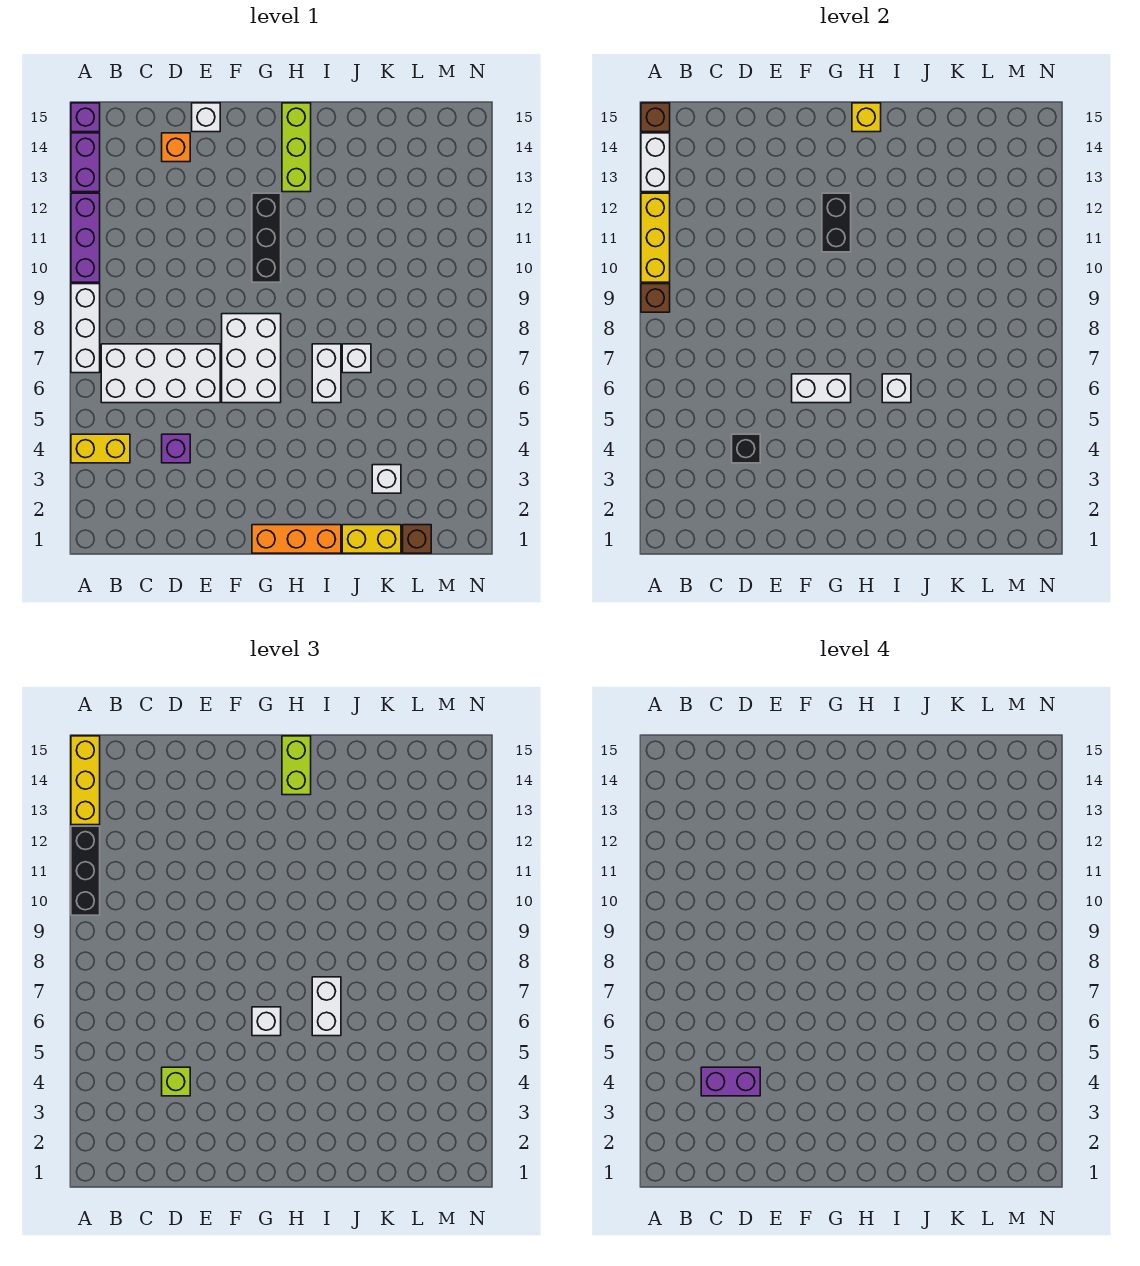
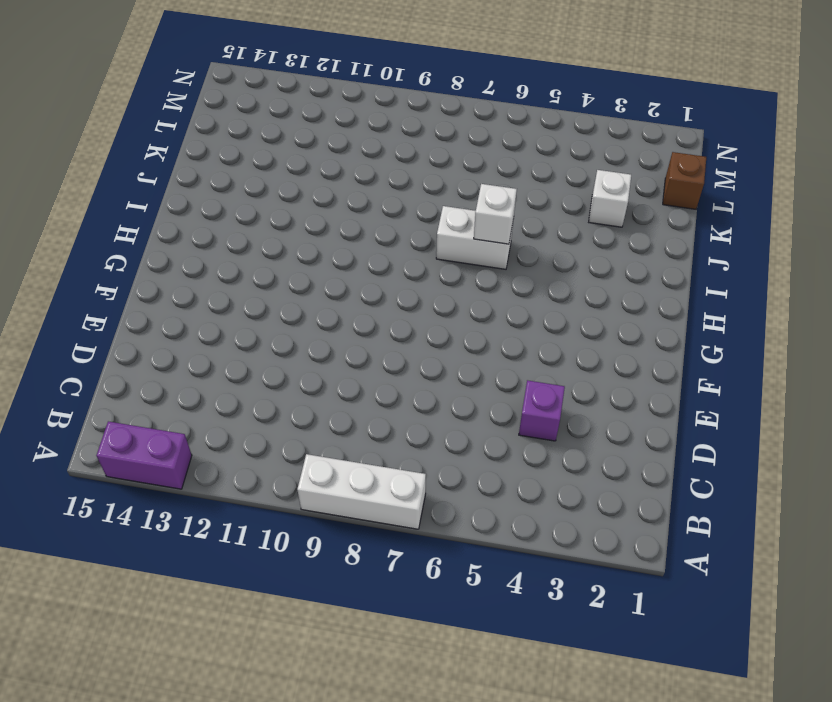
none -> yellow brick A4:B4 level 1
none -> purple brick A10:A12 level 1
none -> purple brick A15 level 1
none -> white brick B6:E7 level 1

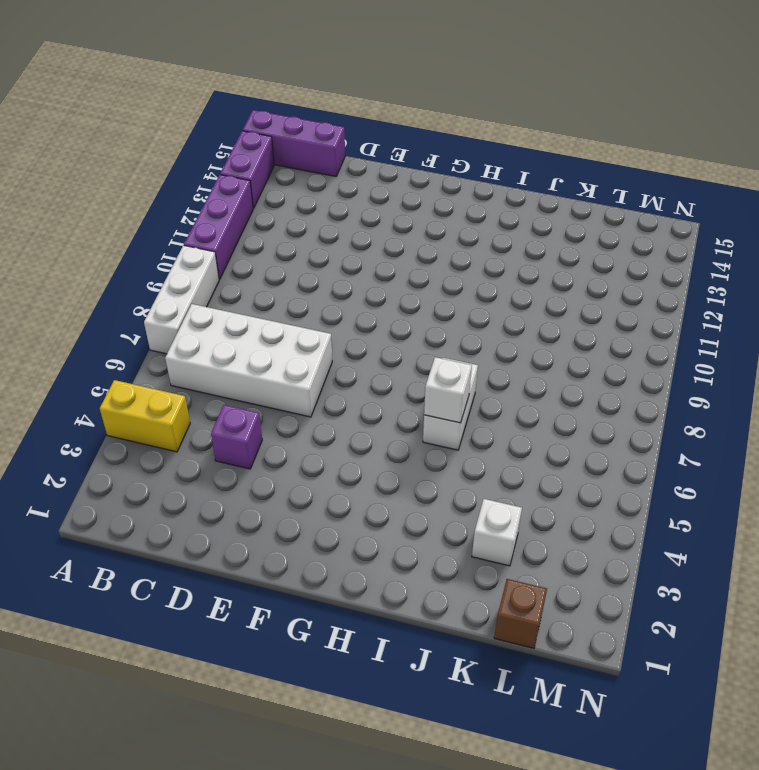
purple brick A15:C15 level 1 -> purple brick A15 level 1
none -> orange brick D14 level 1
none -> white brick E15 level 1
none -> white brick F6:G8 level 1
none -> orange brick G1:I1 level 1

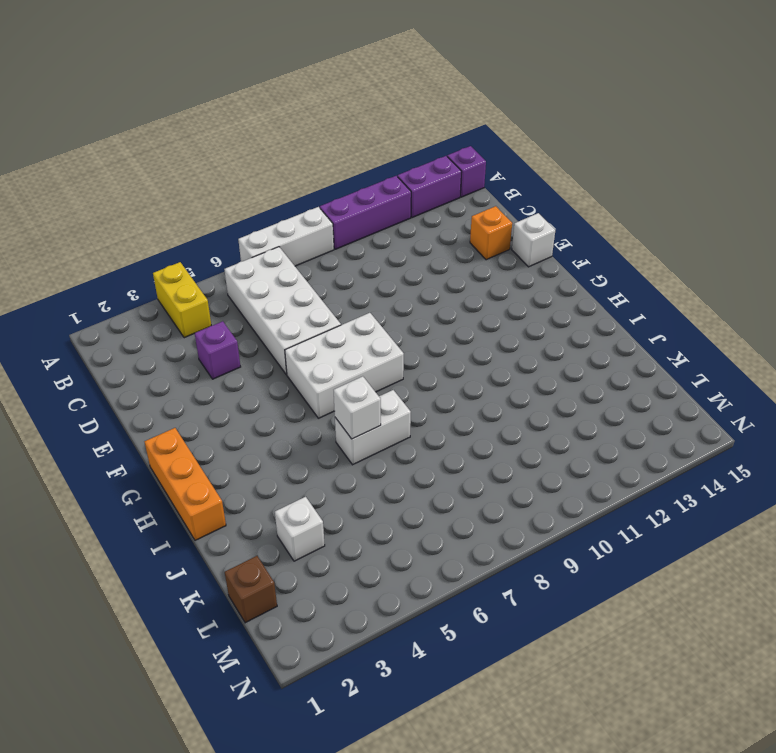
none -> black brick G10:G12 level 1
none -> lime brick H13:H15 level 1
none -> yellow brick J1:K1 level 1
none -> white brick J7 level 1

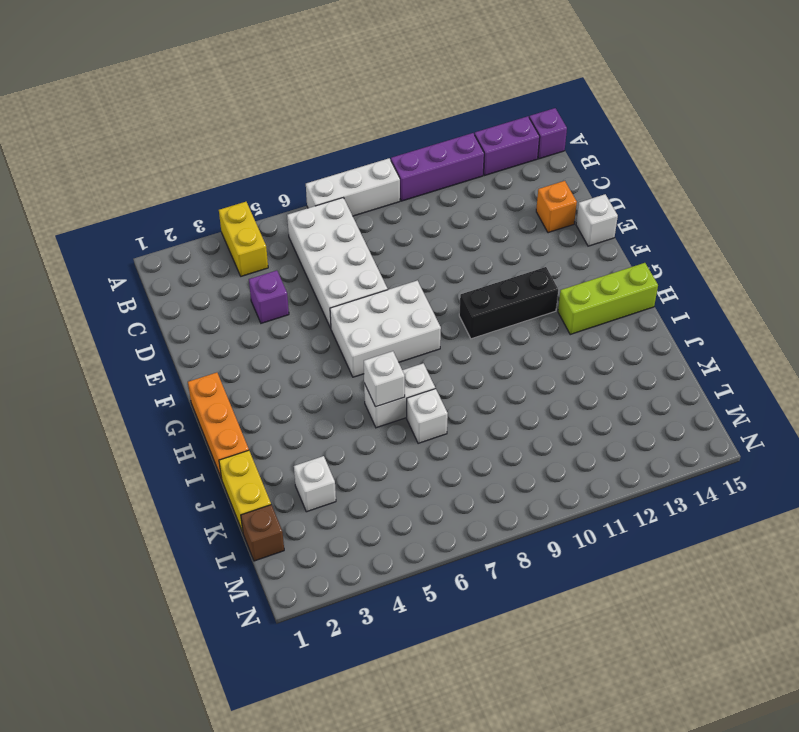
none -> brown brick A9 level 2
none -> yellow brick A10:A12 level 2
none -> white brick A13:A14 level 2
none -> brown brick A15 level 2

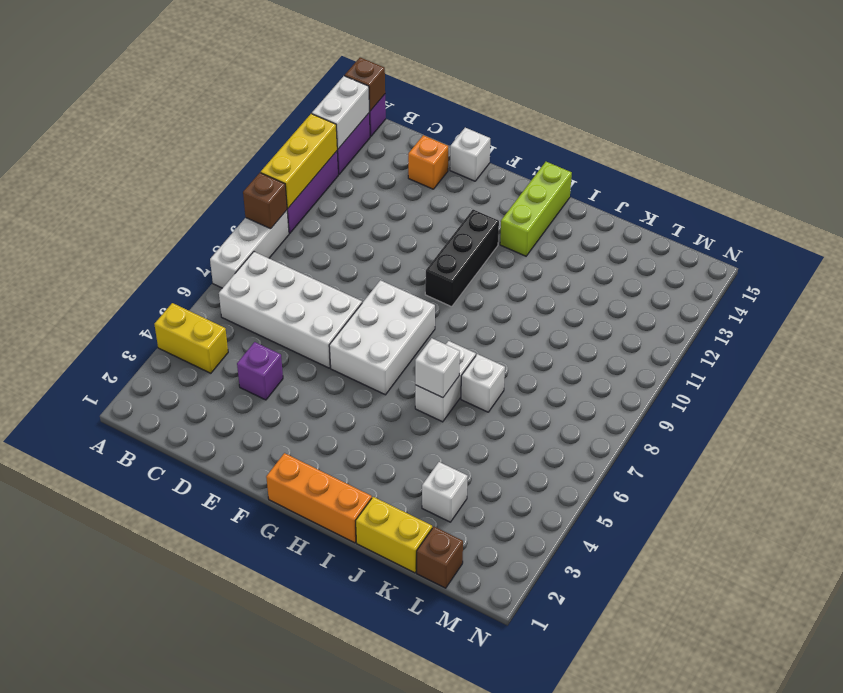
none -> black brick D4 level 2
none -> white brick F6:G6 level 2
none -> black brick G11:G12 level 2
none -> yellow brick H15 level 2

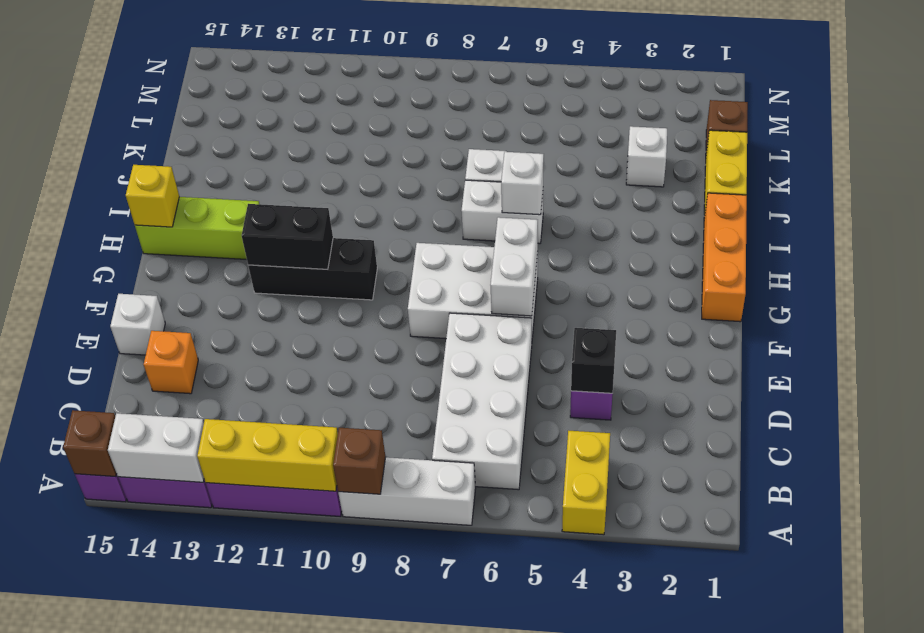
none -> black brick A10:A12 level 3
none -> yellow brick A13:A15 level 3
none -> lime brick D4 level 3
none -> white brick G6 level 3

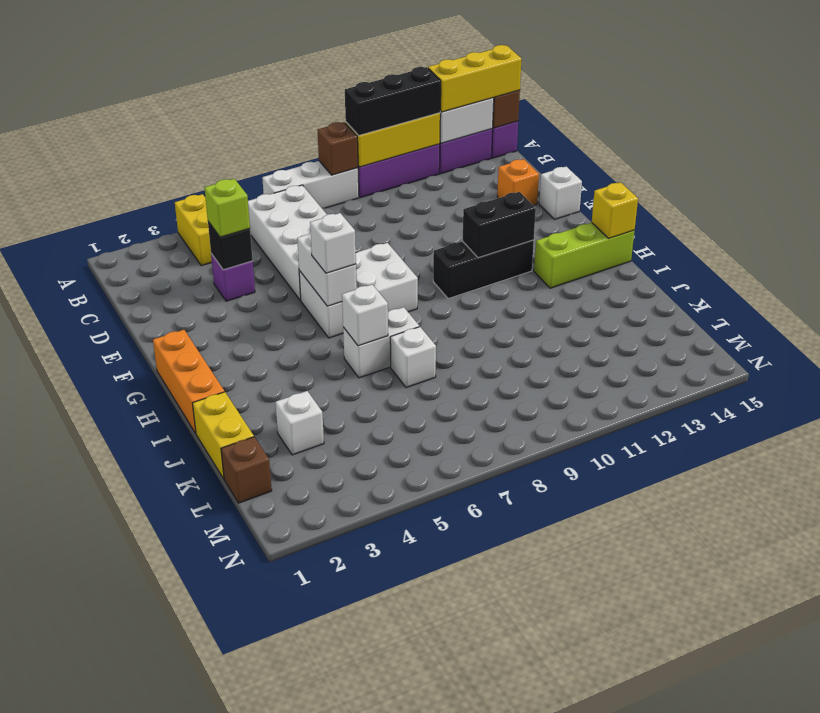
none -> lime brick H14:H15 level 3
none -> white brick I6:I7 level 3
none -> purple brick C4:D4 level 4

